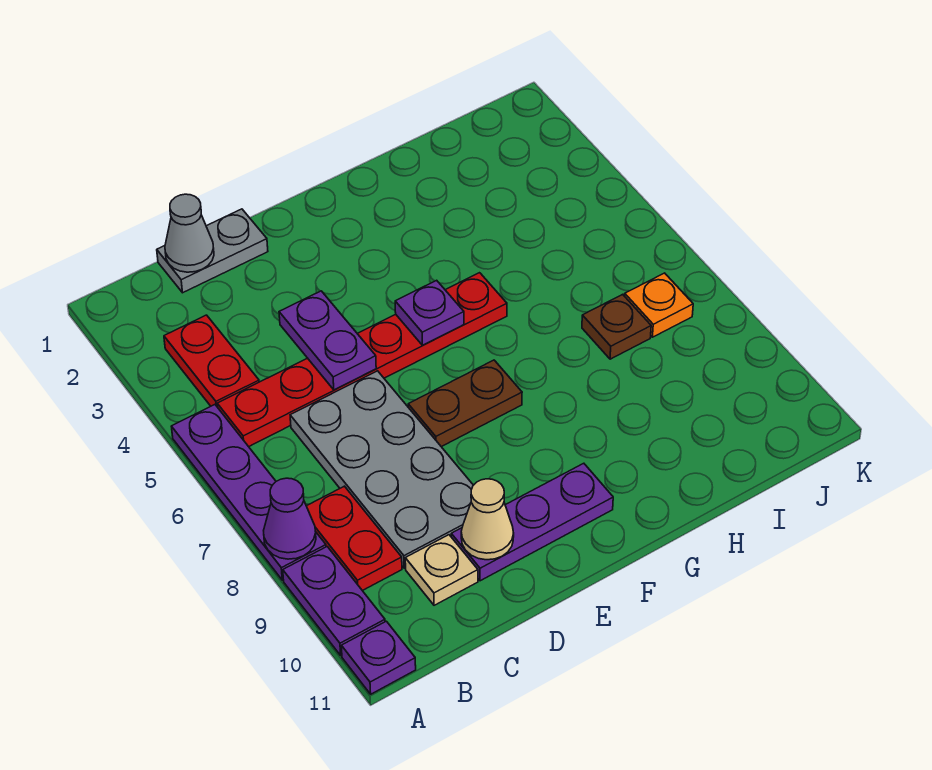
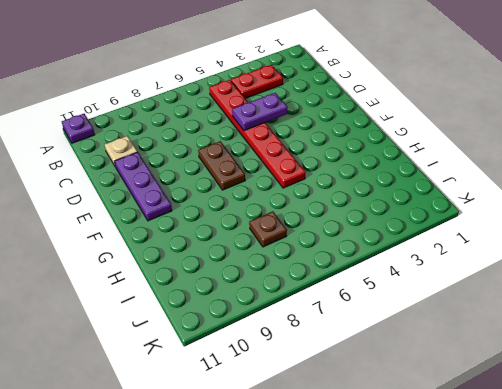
none -> purple plate A5:A8 level 1
none -> purple plate A9:A10 level 1
none -> red plate B8:B9 level 1

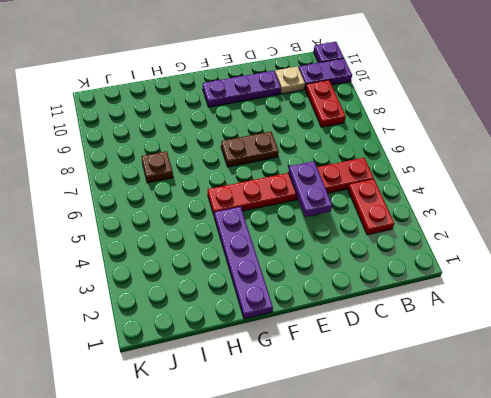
purple plate A10:B10 level 1 -> purple plate A9:A10 level 1
purple plate G1:G4 level 1 -> purple plate A5:A8 level 1
none -> grey plate C1:D1 level 1
none -> grey plate C6:D9 level 1
none -> orange plate J7 level 1

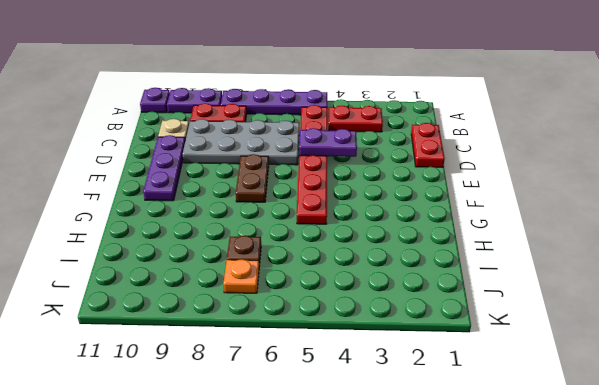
red plate C1:D1 level 1 -> grey plate C1:D1 level 1
none -> purple cone A8 level 2
none -> grey cone C1 level 2
none -> tan cone D10 level 2

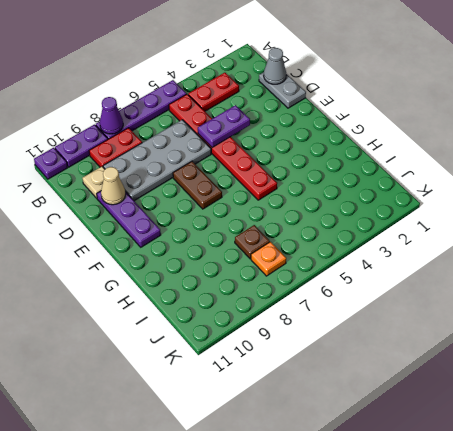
none -> purple plate F5 level 2

